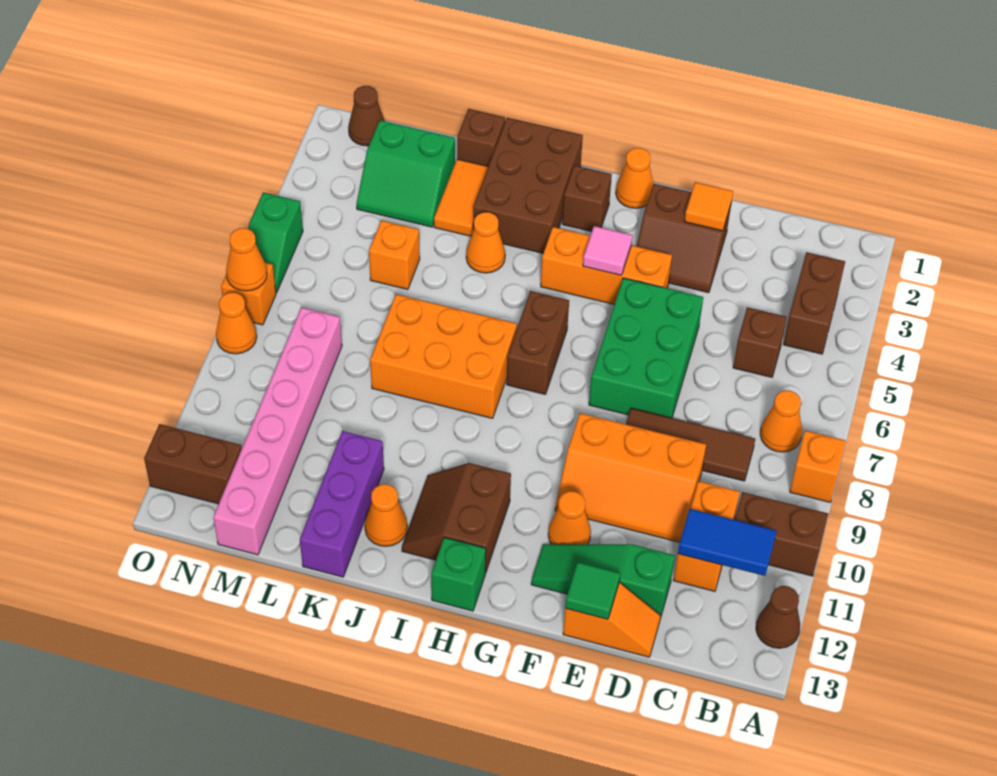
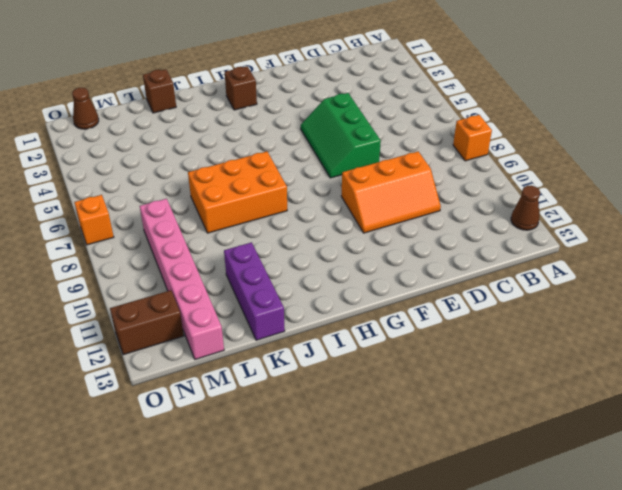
green slope E5:F7 level 1 top E -> green brick E5:F7 level 1
none -> brown brick A10:B10 level 1
none -> brown brick B3:B4 level 1
none -> orange cone B7 level 1
none -> brown brick C5 level 1

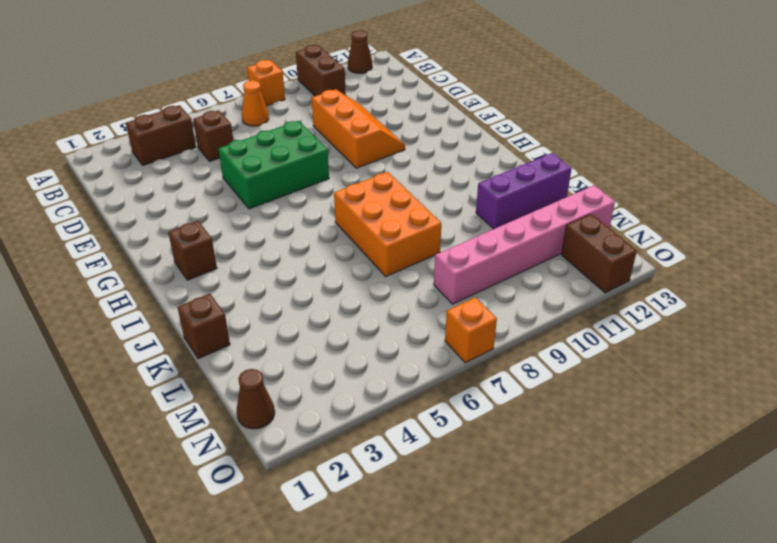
none -> brown tile C8:E8 level 1
none -> orange brick C10:C11 level 1
none -> green slope D12:F12 level 1 top D
none -> orange slope D13:E13 level 1 top E

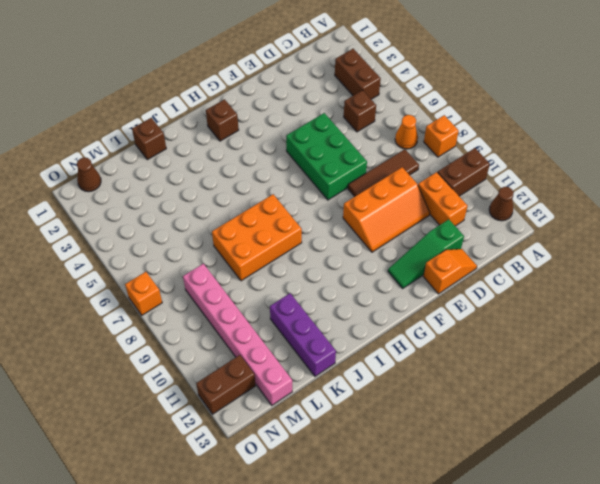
none -> brown slope E2:F3 level 1 top 2
none -> orange brick F4:H4 level 1
none -> orange cone F11 level 1
none -> orange cone G1 level 1

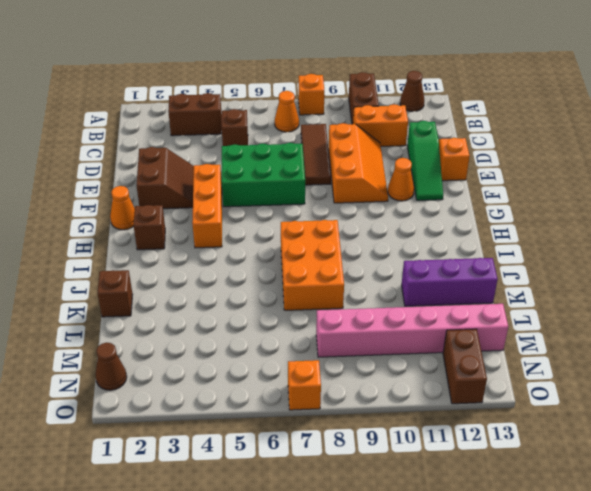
none -> brown brick H6:H7 level 1
none -> brown slope H11:I12 level 1 top H
none -> green brick H13 level 1
none -> brown brick I1:J3 level 1

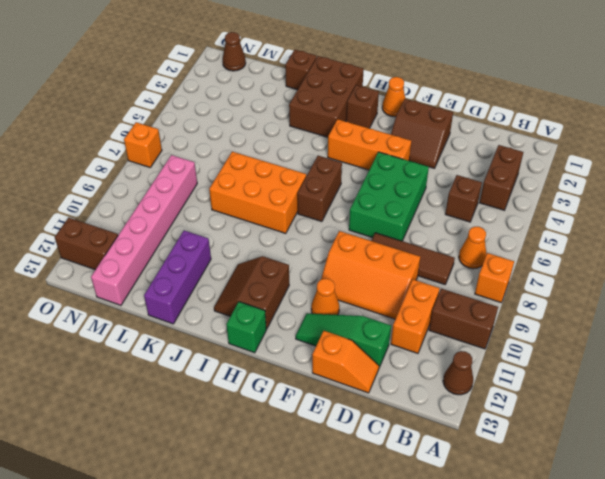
none -> orange cone J4 level 1
none -> orange cone J12 level 1
none -> orange tile K2:K3 level 1
none -> green slope L2:M3 level 1 top 2

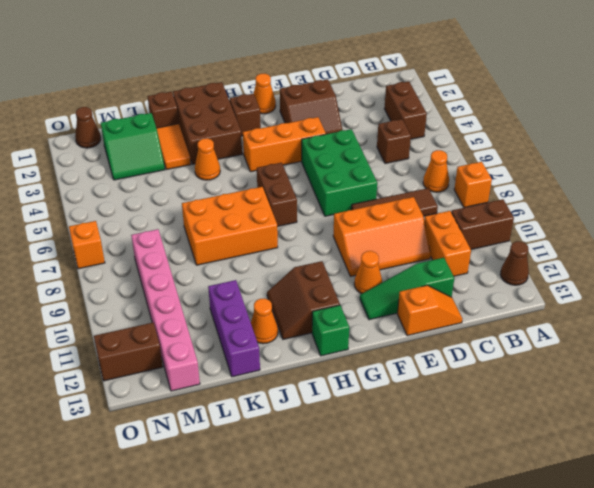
none -> orange brick L5 level 1
none -> green slope O5:O6 level 1 top 5
none -> orange cone O8 level 1
none -> blue tile B11:C11 level 2

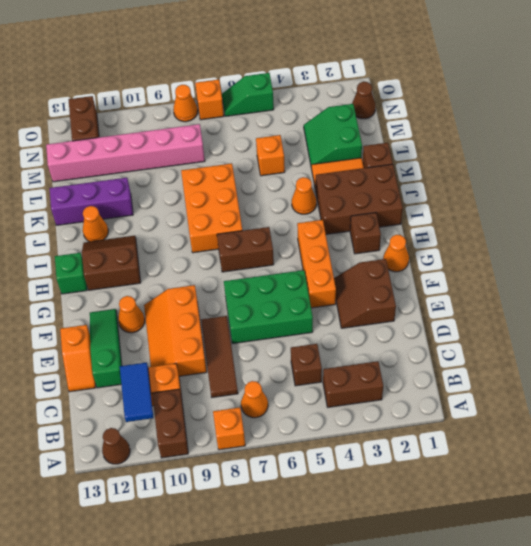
none -> orange tile E2 level 2
none -> green tile E13 level 2
none -> pink tile G4 level 2
none -> orange cone O7 level 2

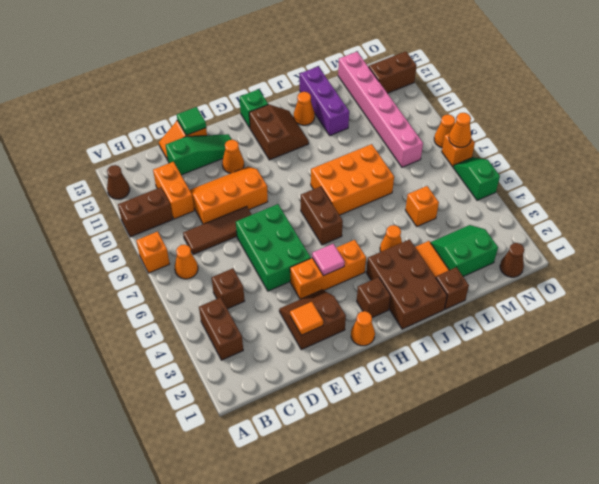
none -> blue tile B11:C11 level 2

